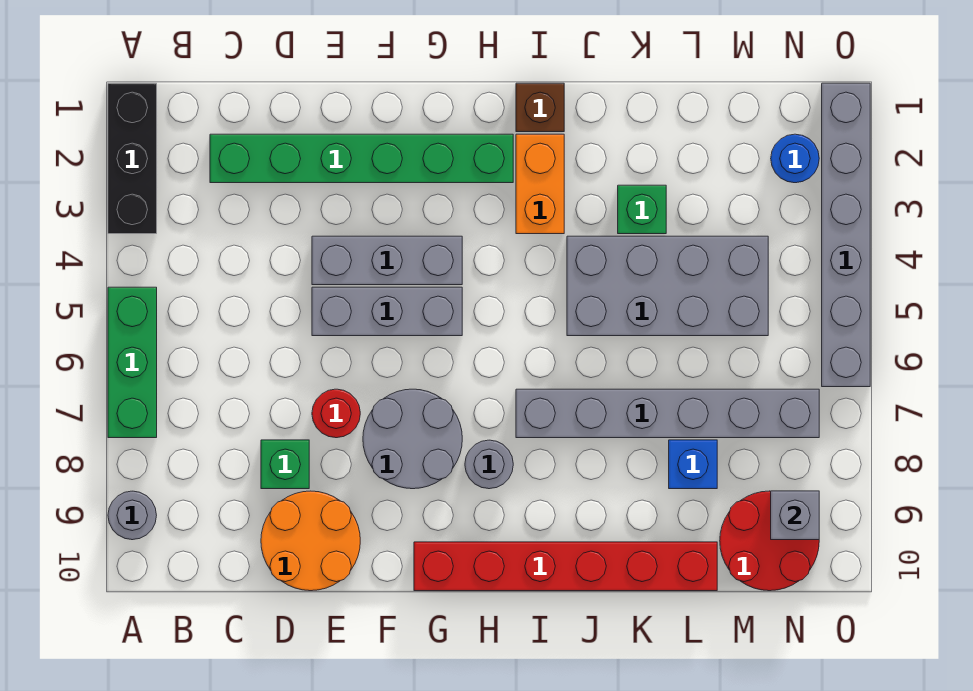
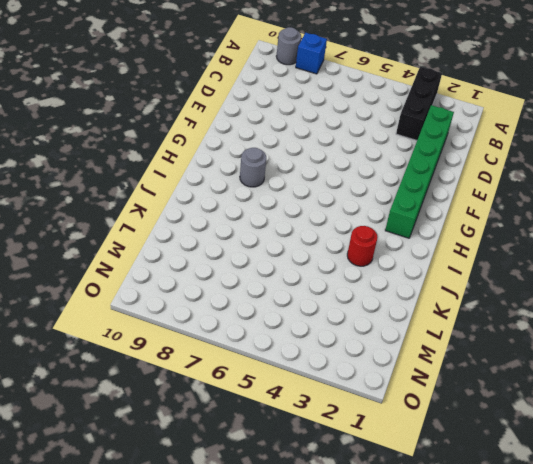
black brick A3:C3 level 1 -> black brick A1:A3 level 1
blue brick A8 level 1 -> blue brick L8 level 1
red round brick J3 level 1 -> red round brick E7 level 1
none -> green brick A5:A7 level 1
none -> green brick D8 level 1
none -> orange round brick D9:E10 level 1

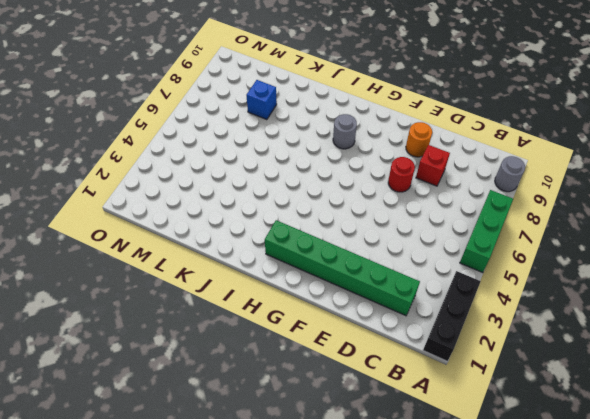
red brick D8 level 1 -> green brick D8 level 1
orange round brick E9 level 1 -> orange round brick D9:E10 level 1
none -> grey brick E4:G4 level 1
none -> grey brick E5:G5 level 1
none -> grey round brick F7:G8 level 1

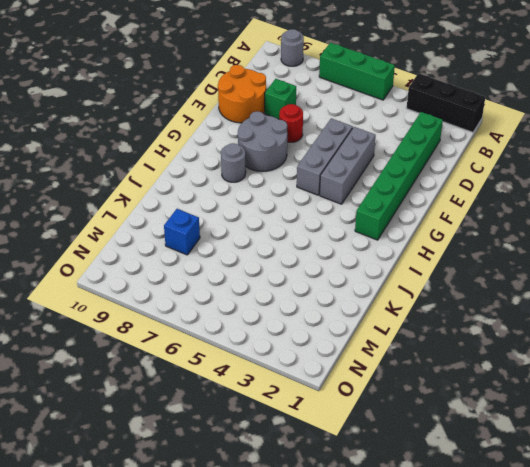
none -> red brick G10:L10 level 1
none -> brown brick I1 level 1
none -> orange brick I2:I3 level 1

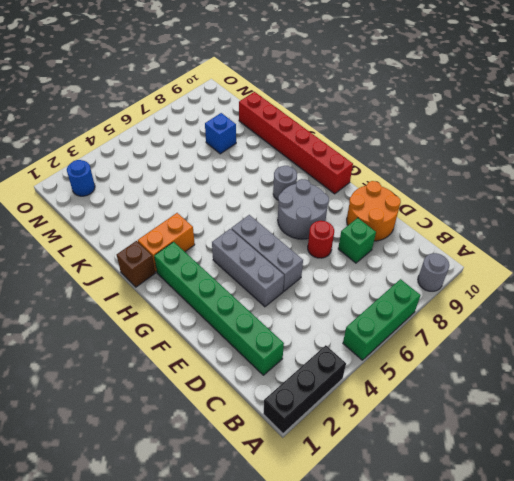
none -> grey brick I7:N7 level 1
none -> grey brick J4:M5 level 1
none -> green brick K3 level 1

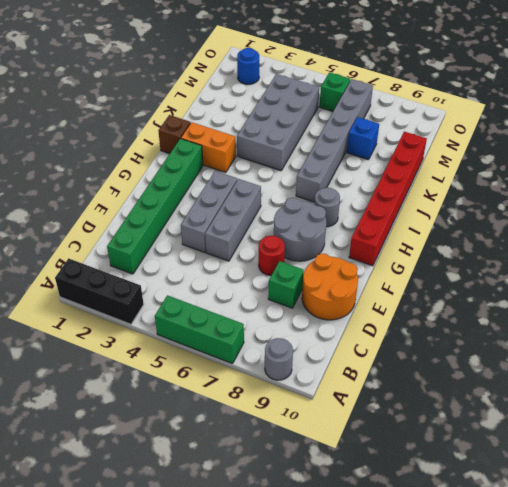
green brick N6 level 1 -> green brick K3 level 1
none -> red round brick M9:N10 level 1
none -> grey brick O1:O6 level 1
none -> grey brick N9 level 2

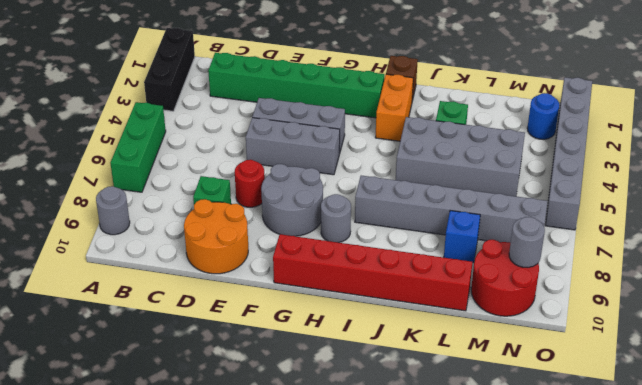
grey round brick N9 level 2 -> grey brick N9 level 2

